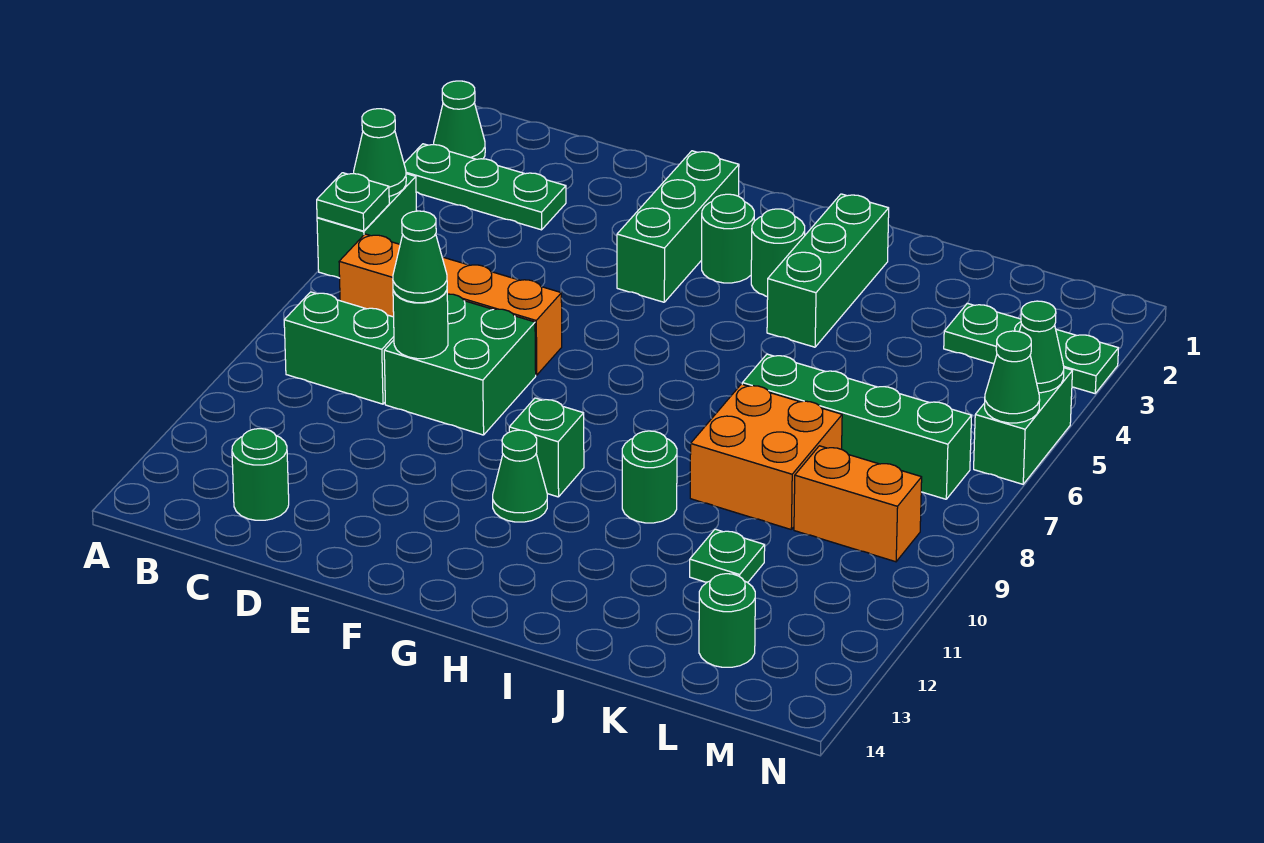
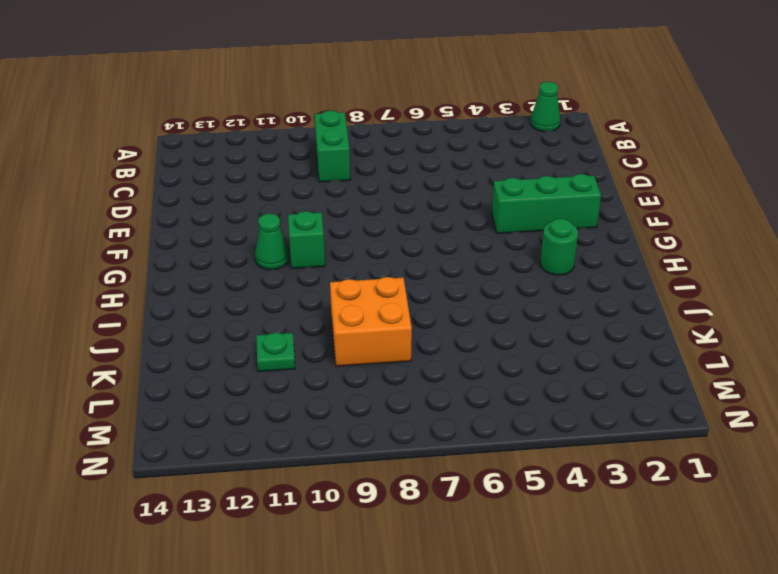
none -> green plate A3:C3 level 1
none -> green brick A5:A6 level 1
none -> orange brick B7:E7 level 1

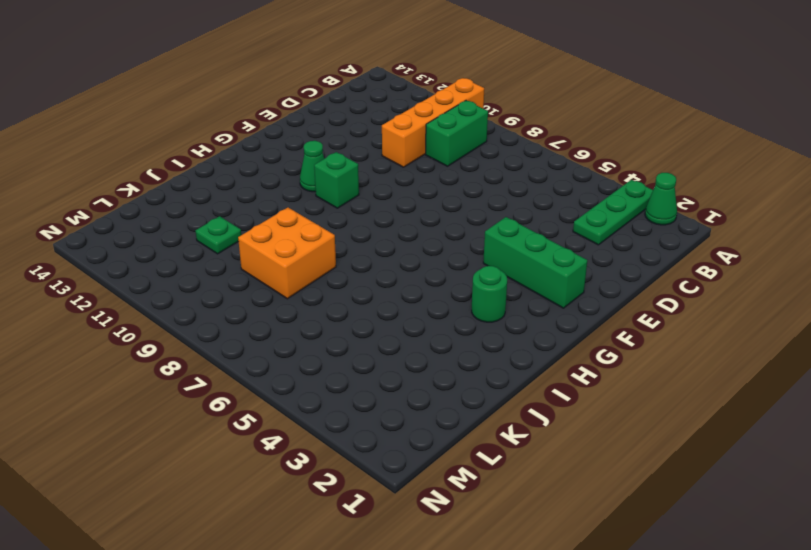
orange brick A10:D10 level 1 -> orange brick B7:E7 level 1
none -> green brick A5:A6 level 1
none -> green round brick C13 level 1
none -> green brick D8:E9 level 1

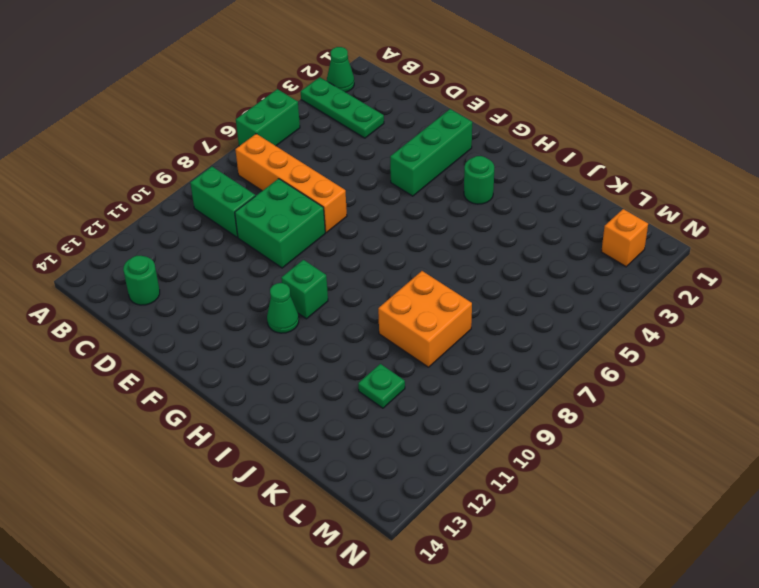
orange brick M2 level 1 -> none
none -> green round brick G3 level 1
none -> green brick I2:I4 level 1
none -> green round brick I10 level 1

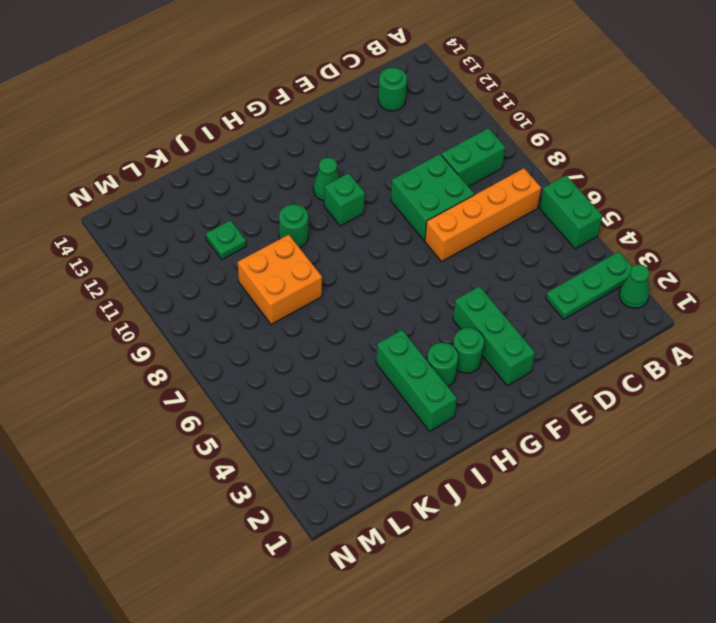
none -> green brick J7:M7 level 1
none -> green plate L3:N3 level 1
none -> orange brick L9:M9 level 1

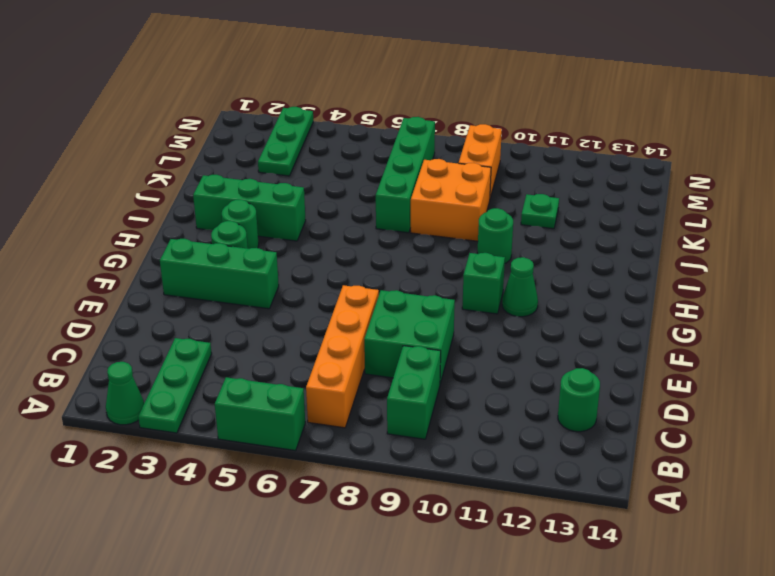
none -> green round brick L13 level 1
none -> green brick N5:N6 level 1
none -> green cone A5 level 2

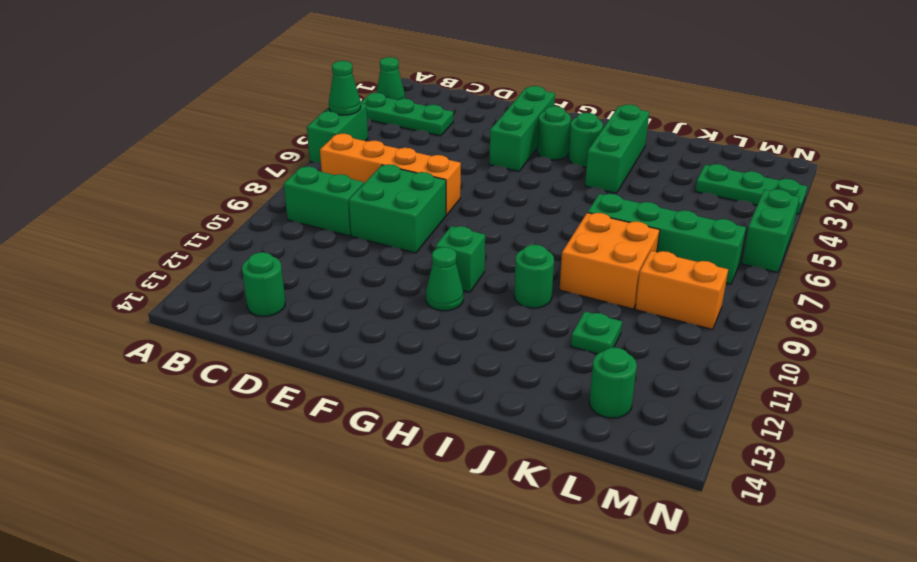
none -> green plate A6 level 2
none -> green round brick D9 level 2
none -> green cone N5 level 2

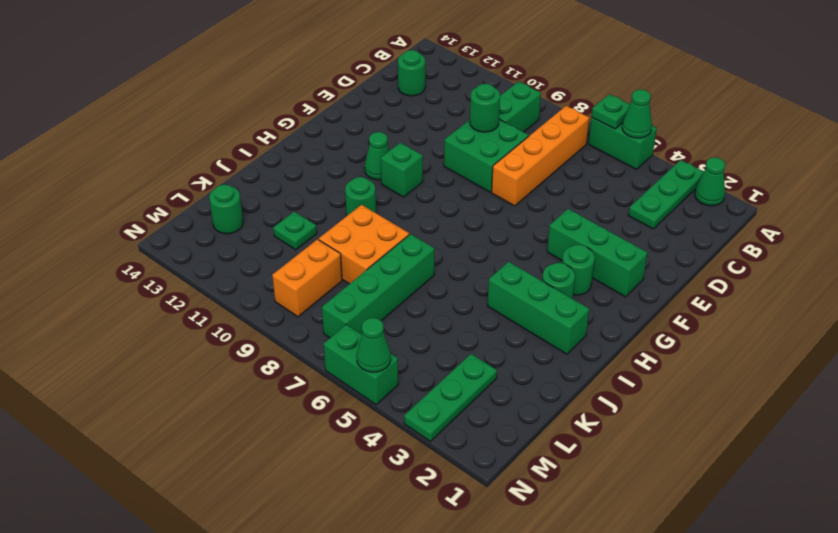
none -> green cone N6 level 2
none -> green cone D9 level 3

